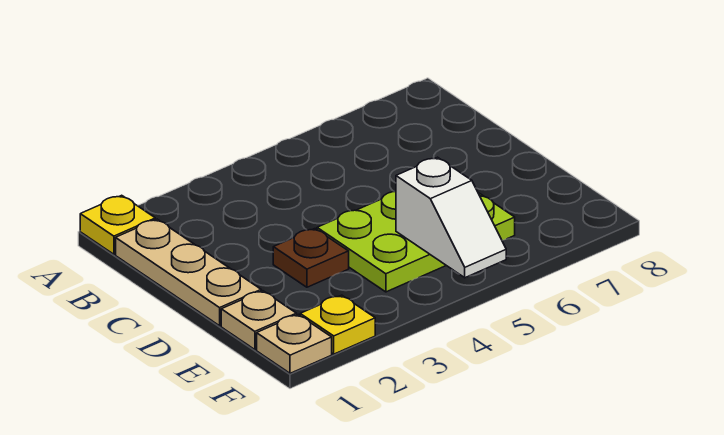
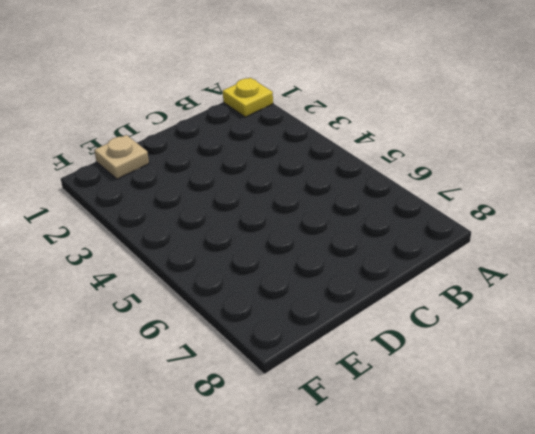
none -> tan plate B1:D1 level 1
none -> brown plate D3 level 1

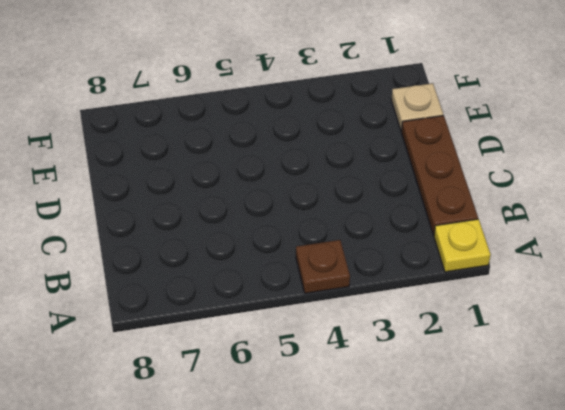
brown plate A4 level 1 -> brown plate D3 level 1
brown plate B1:D1 level 1 -> tan plate B1:D1 level 1
none -> lime plate D4:E6 level 1
none -> tan plate F1 level 1

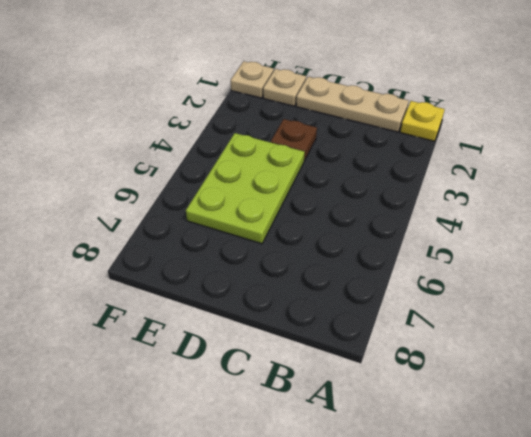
none -> yellow plate F2 level 1
none -> white slope E5:F5 level 2 top E

